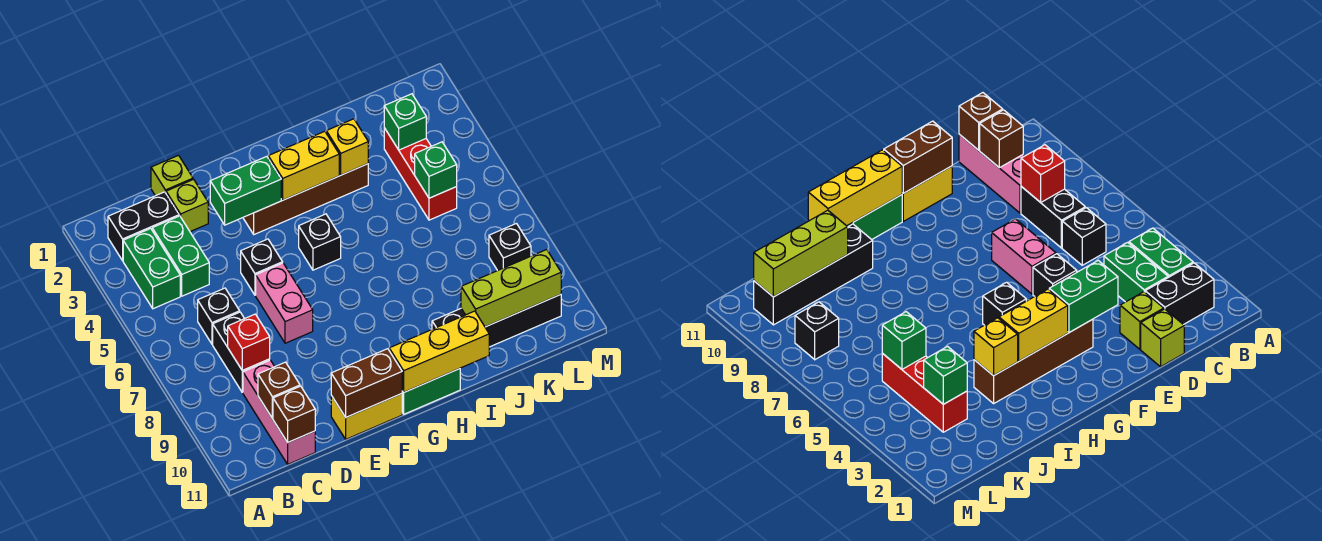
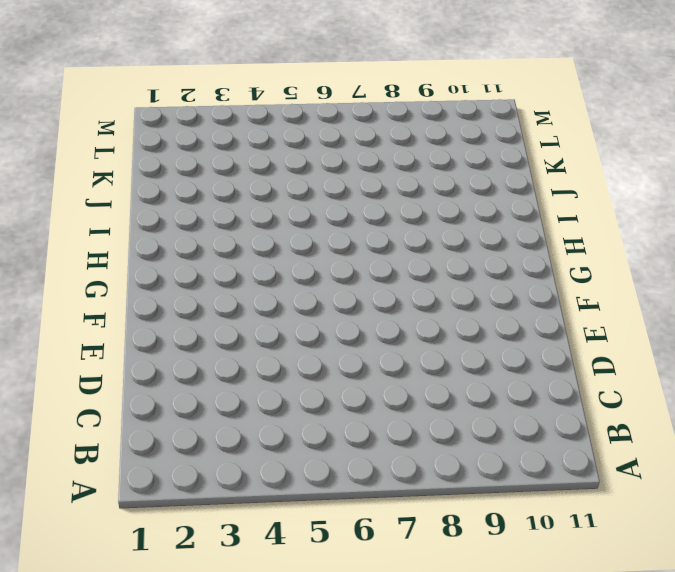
none -> black brick B2:C2 level 1
none -> green brick B3:B4 level 1
none -> green brick C3:C4 level 1

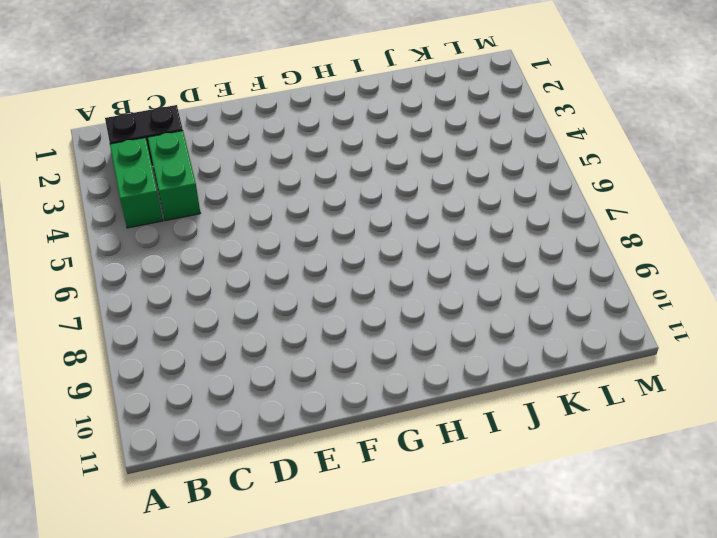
none -> black brick C6 level 1
none -> black brick C7:C8 level 1
none -> pink brick C9:C11 level 1

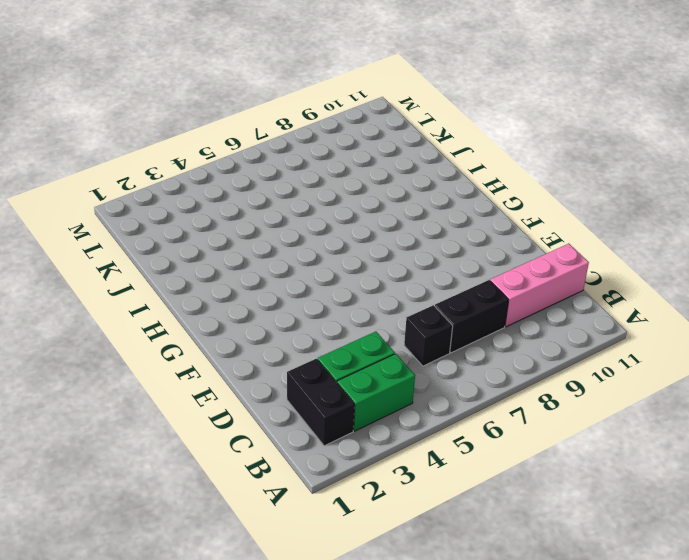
none -> lime brick D1 level 1
none -> lime brick D2 level 1
none -> black brick E5 level 1

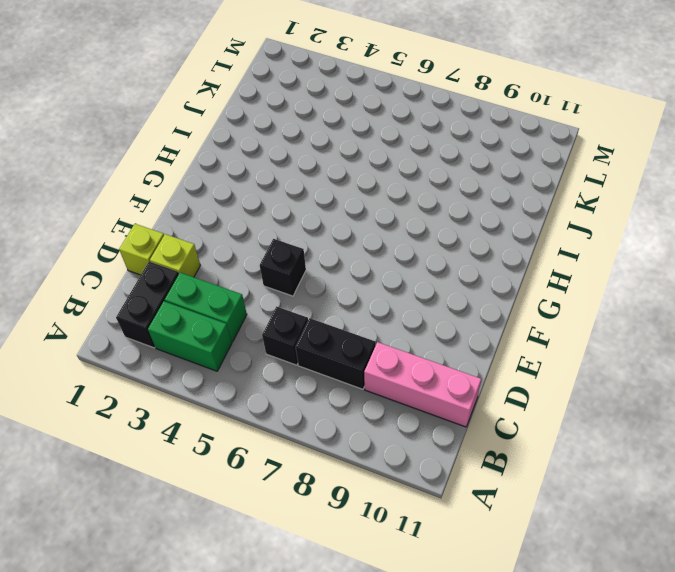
none -> pink brick E6:E7 level 1
none -> yellow brick E11:F11 level 1
none -> brown brick F3:I3 level 1

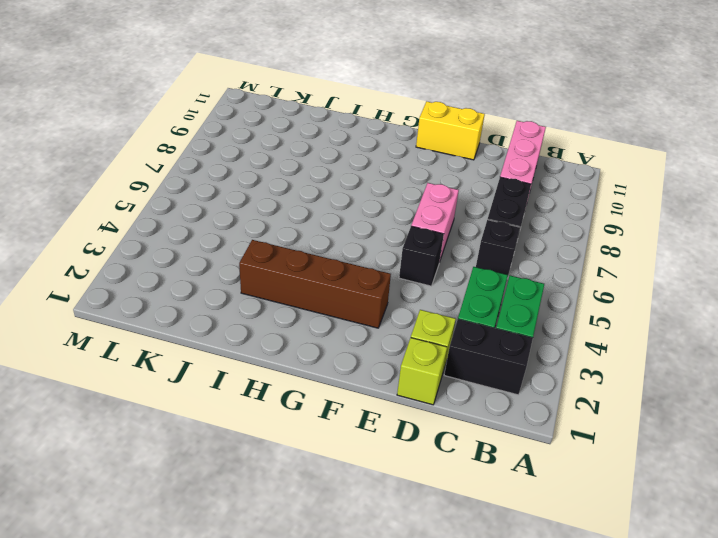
none -> black brick G5 level 1
none -> green brick G11:H11 level 1
none -> black brick I10:L10 level 1

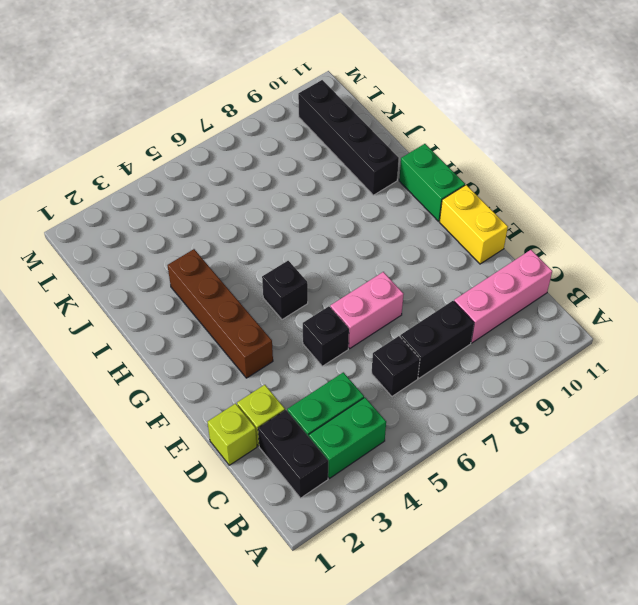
none -> red brick K3:K5 level 1
none -> black brick L8 level 1
none -> red brick C8 level 2

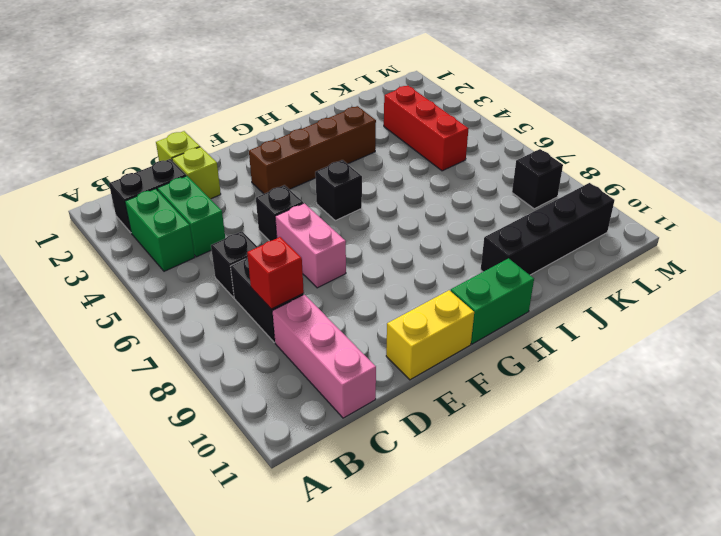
none -> brown brick C10 level 2
none -> brown brick C11 level 2
none -> green brick E3:F3 level 2

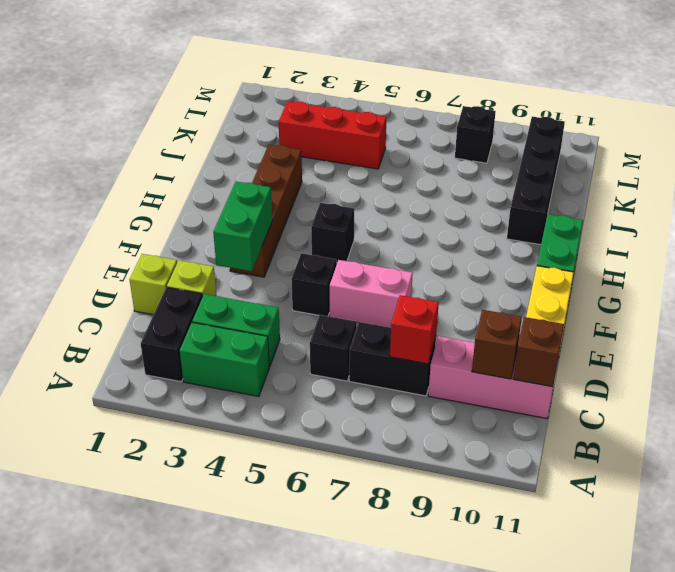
none -> brown brick E11:F11 level 2
none -> yellow brick G3:H3 level 2
none -> yellow brick G11:I11 level 2

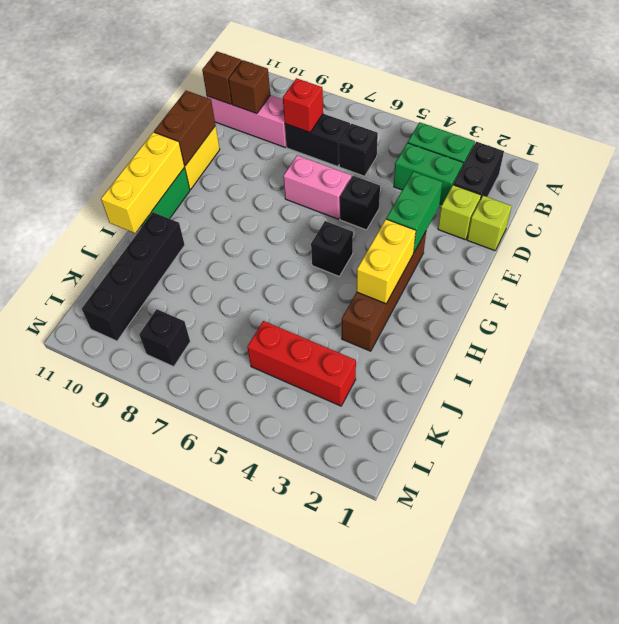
none -> yellow brick I3 level 2
none -> lime brick J10:L10 level 2
none -> green brick K3 level 2

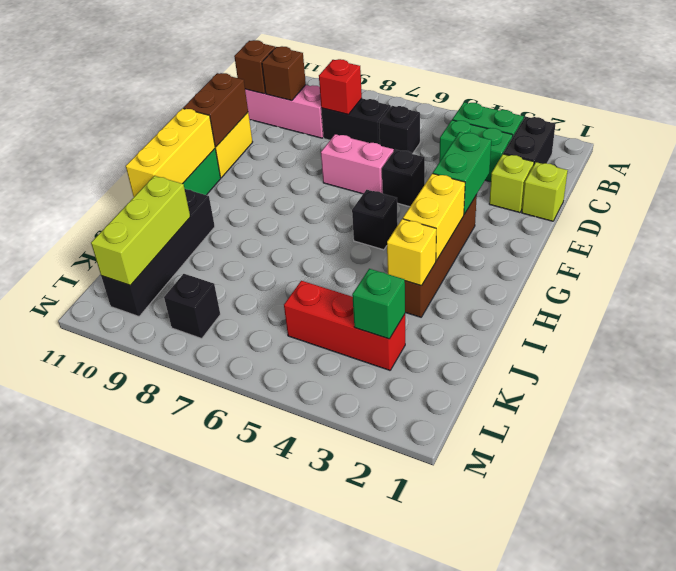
none -> green brick K5 level 2

